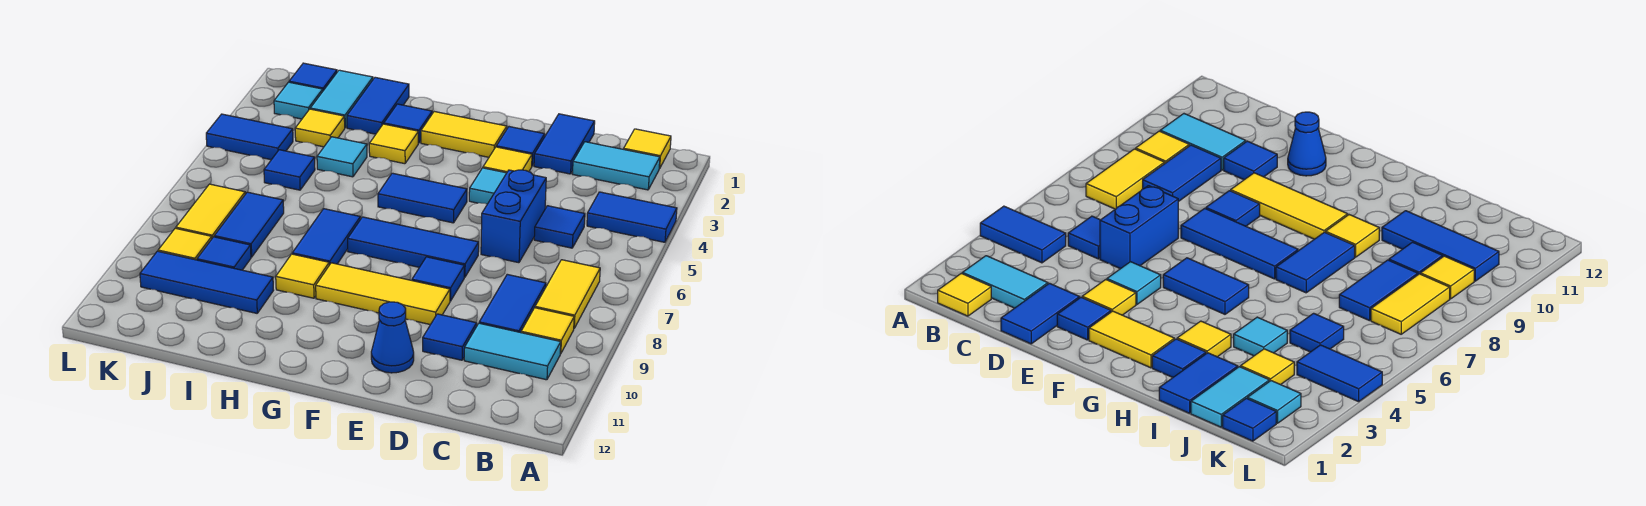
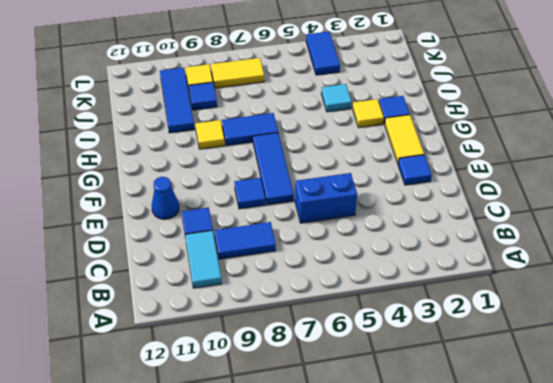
none -> blue tile A4:B4 level 1
none -> yellow tile B1 level 1
none -> cyan tile B2:C2 level 1
none -> yellow tile B7:B8 level 1

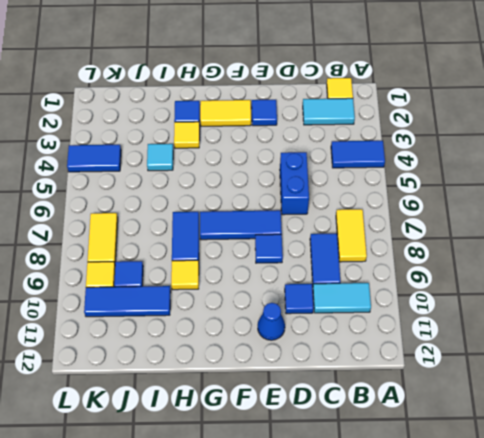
none -> yellow tile B9 level 1
none -> blue tile C5 level 1
none -> blue tile D1:D2 level 1
none -> yellow tile E3 level 1

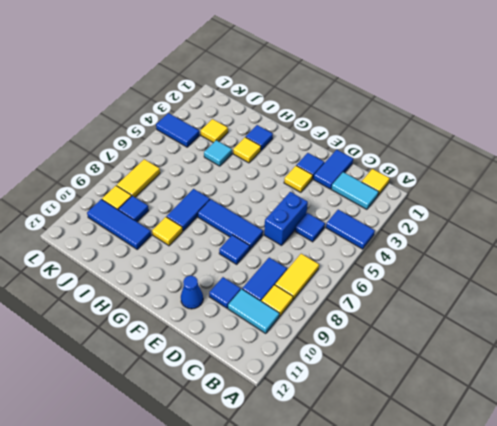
none -> cyan tile E4 level 1
none -> yellow tile E9:G9 level 1
none -> yellow tile F2:G2 level 1
none -> blue tile F5:G5 level 1

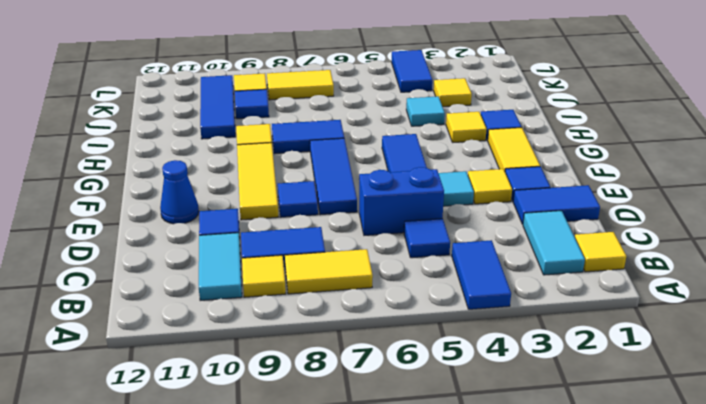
none -> blue tile I1:I2 level 1
none -> cyan tile J1:J2 level 1
none -> blue tile J5 level 1
none -> blue tile J7:J8 level 1

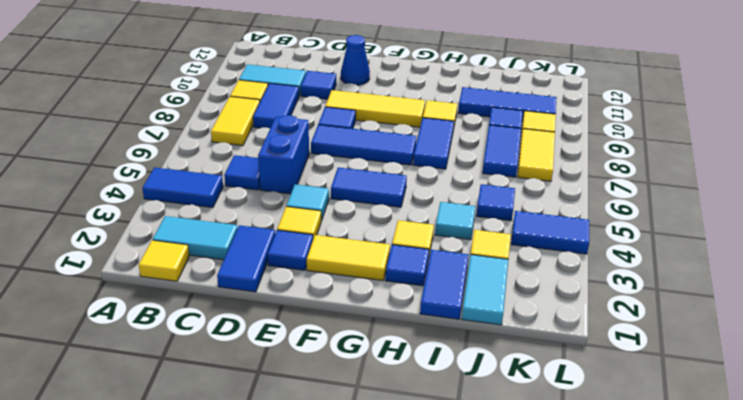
none -> blue tile K1 level 1
none -> cyan tile K2 level 1

